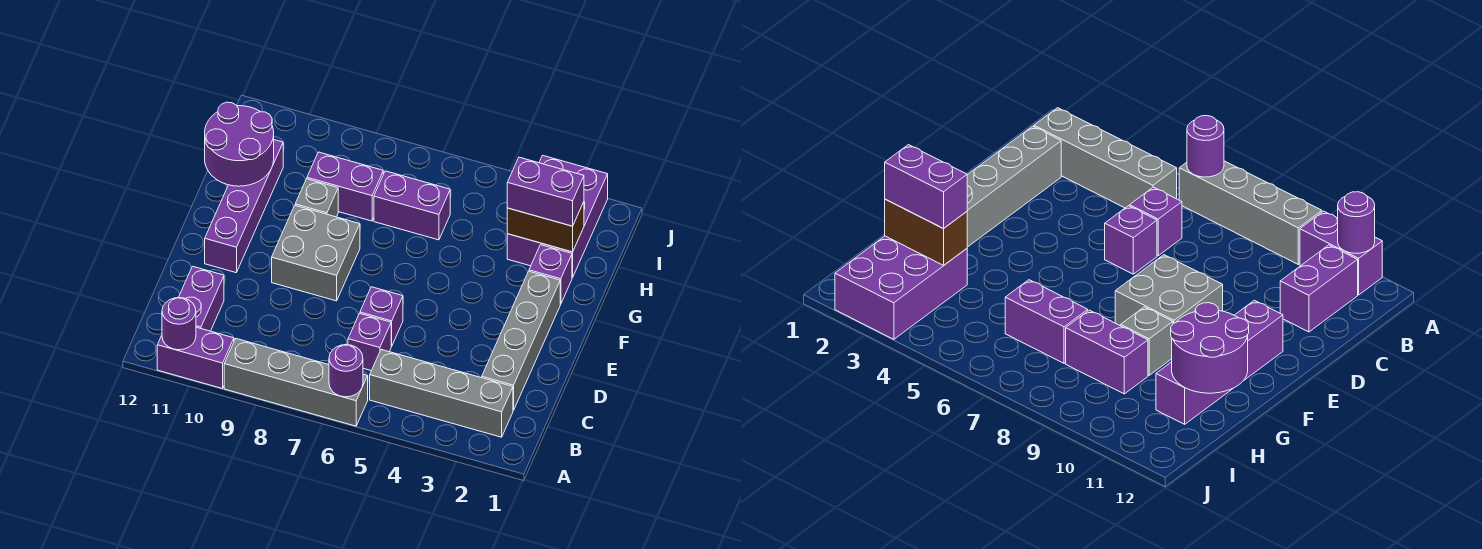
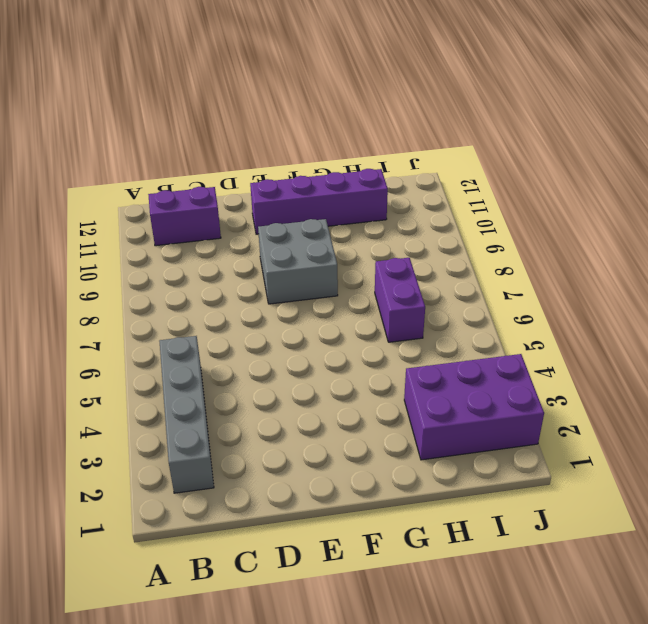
none -> grey brick A6:A9 level 1
none -> purple brick A10:A11 level 1
none -> grey brick C2:F2 level 1

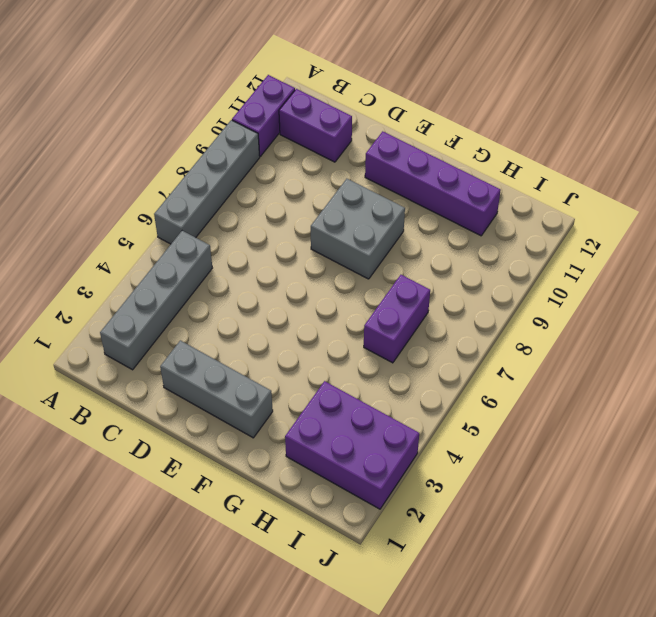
grey brick D2:F2 level 1 -> grey brick C2:F2 level 1
none -> purple brick C6 level 1
none -> purple brick D6 level 1
none -> purple brick G2 level 1

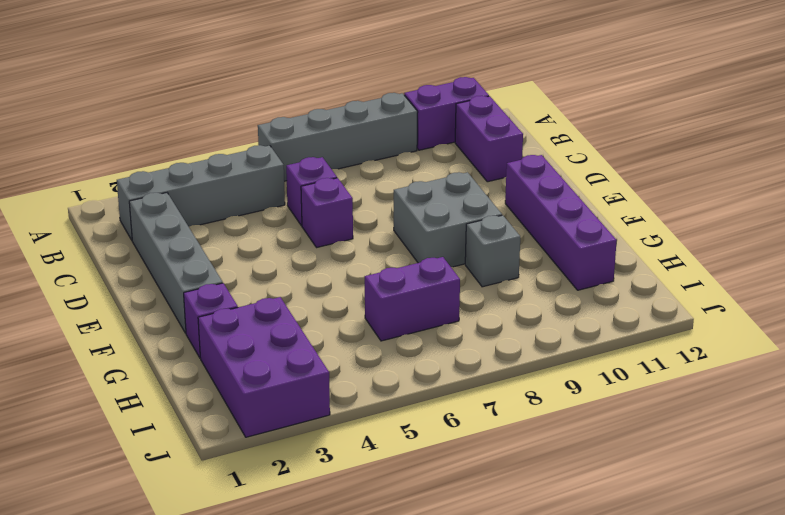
none -> purple brick H8:H9 level 1
none -> purple round brick A6 level 2
none -> purple round brick A11 level 2

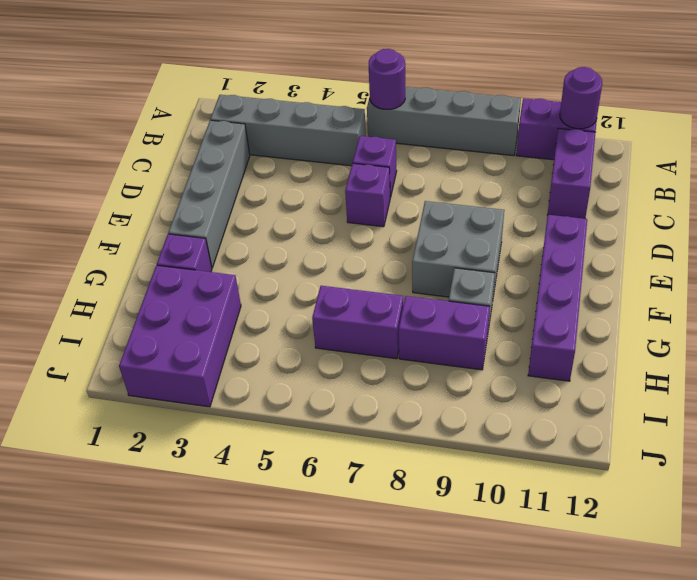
none -> purple round brick G11:H12 level 2
none -> brown brick H2:H3 level 2
none -> purple brick H2:H3 level 3

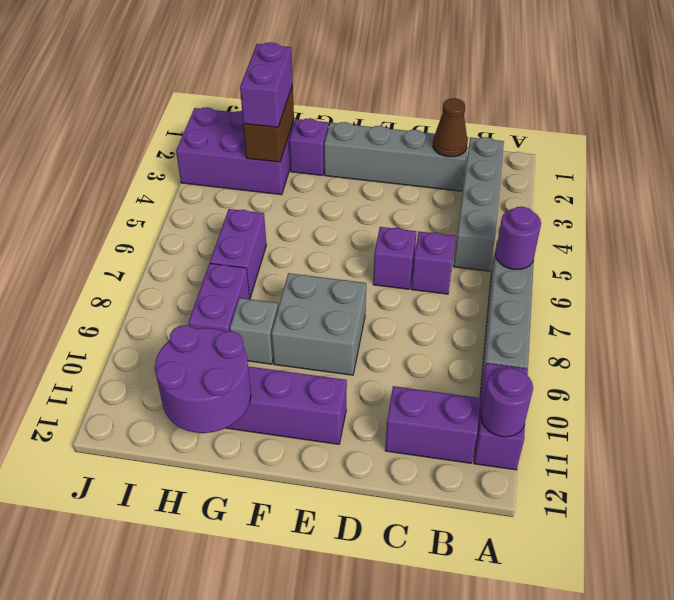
brown cone C2 level 2 -> none

